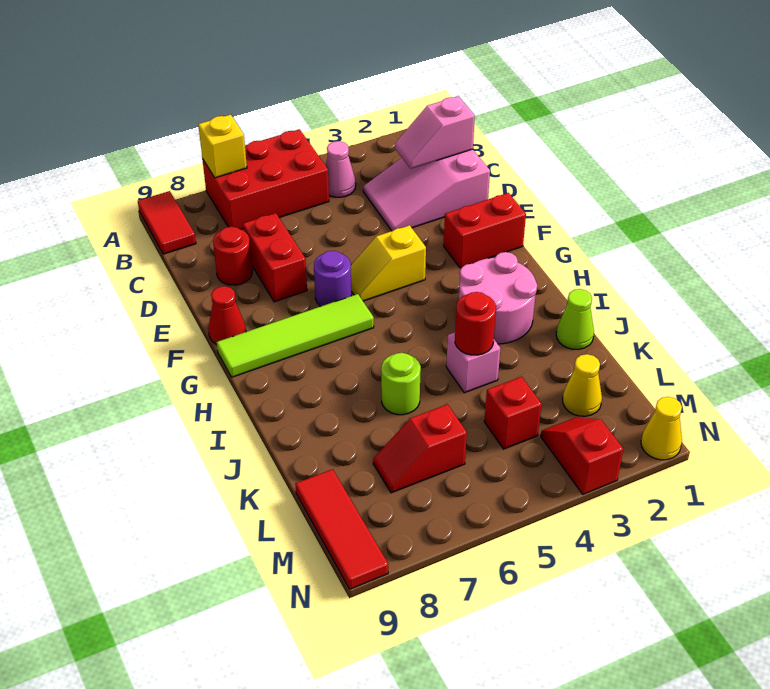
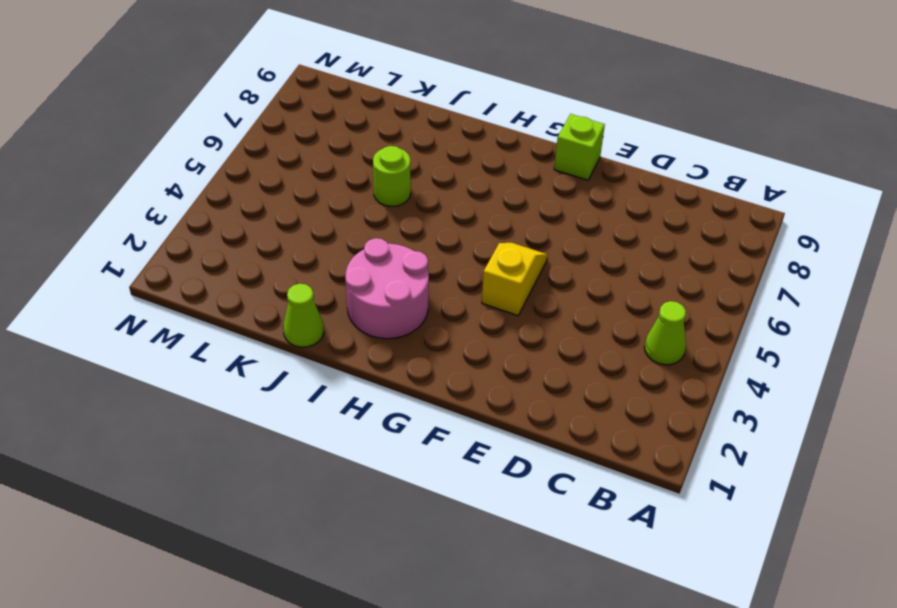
lime cone B4 level 1 -> pink cone B4 level 1
lime brick F9 level 1 -> red cone F9 level 1
none -> red brick A5:B7 level 1
none -> red tile A9:B9 level 1
none -> pink slope C1:D3 level 1 top 1

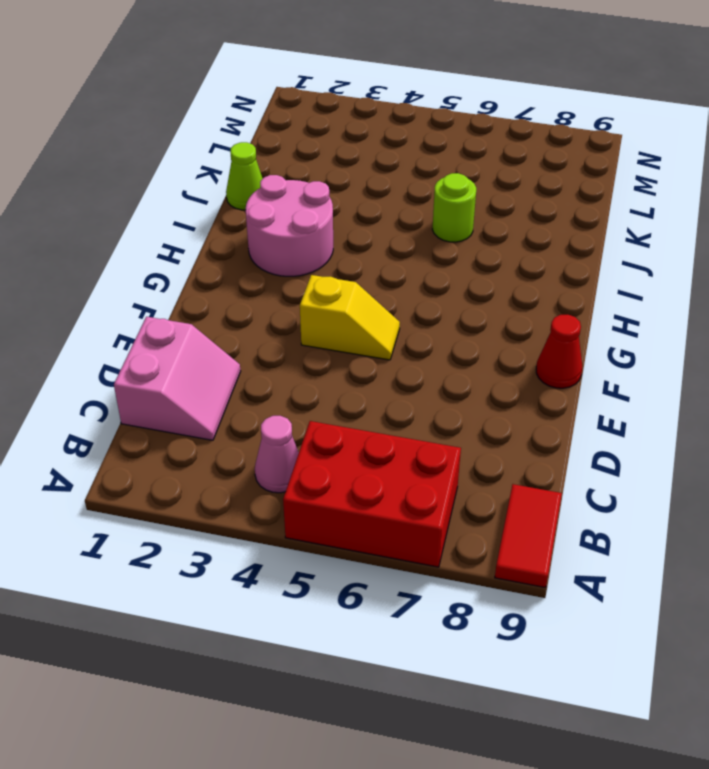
pink slope C1:D2 level 1 top 1 -> pink slope C1:D3 level 1 top 1
none -> red brick D7:E7 level 1
none -> red round brick D8 level 1
none -> red brick F1:F2 level 1

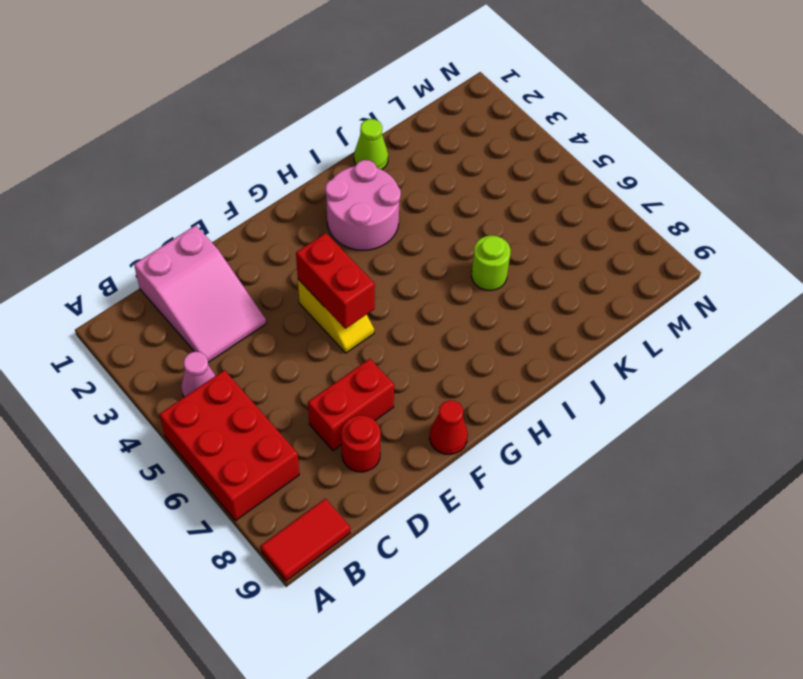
red brick F4:F5 level 2 -> red brick F1:F2 level 1
none -> purple round brick F6 level 1
none -> lime tile G6:G9 level 1
none -> pink brick J4 level 1

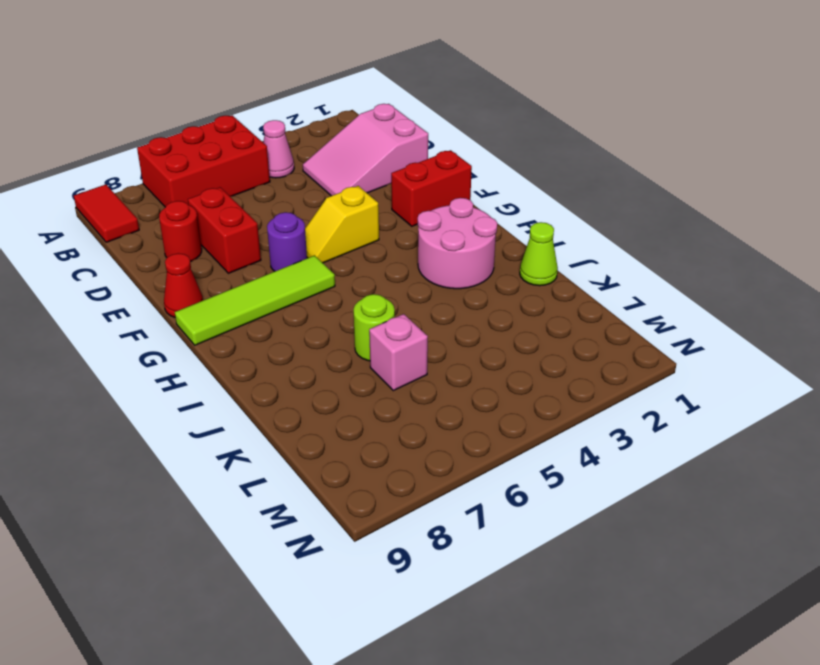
pink brick K6 level 1 -> pink brick J4 level 1
none -> yellow cone L2 level 1
none -> red brick L4 level 1
none -> red slope L6:L7 level 1 top 6

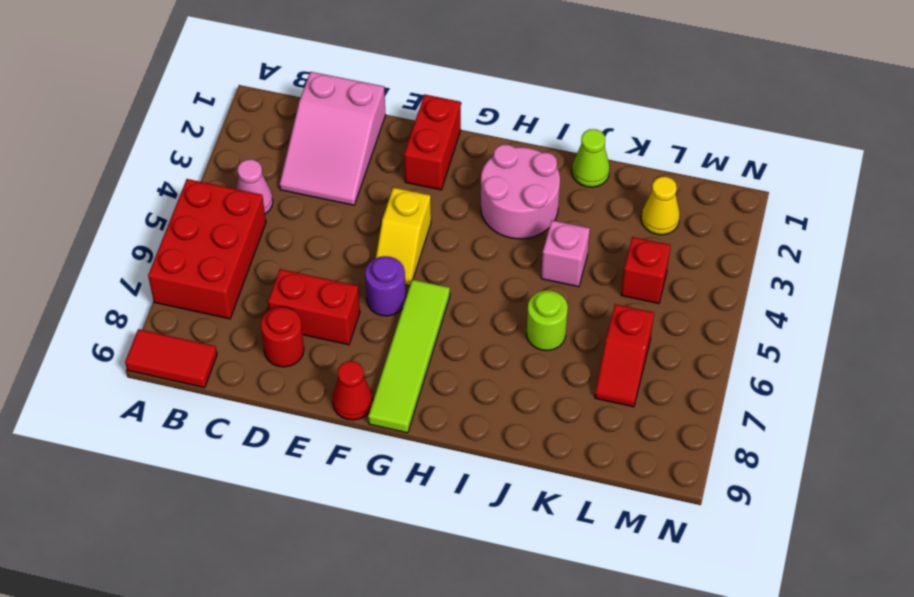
none -> red tile L9:N9 level 1
none -> red slope M3:N3 level 1 top N
none -> yellow cone N1 level 1

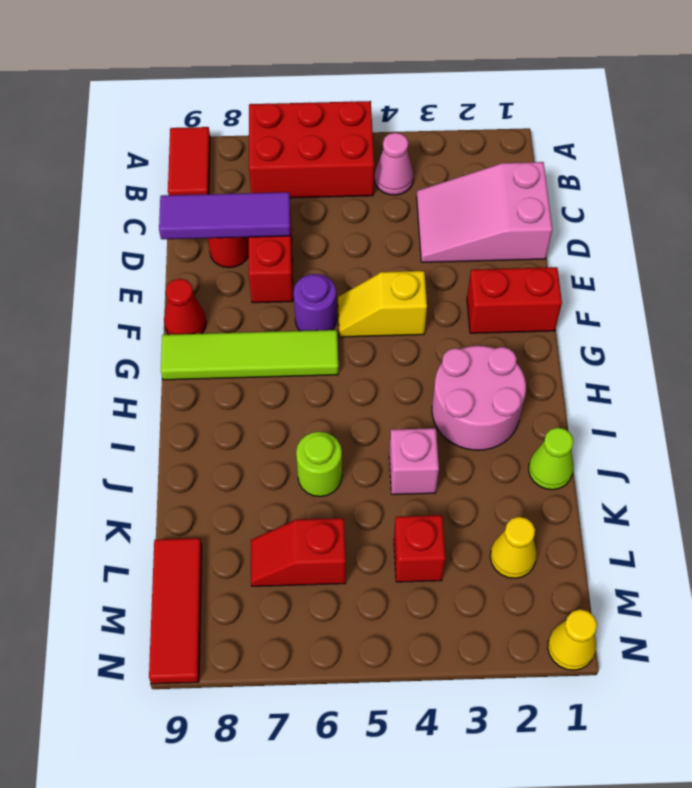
purple tile D7:D9 level 2 -> none
none -> red slope M3:N3 level 1 top N
none -> yellow brick A7 level 2
none -> pink slope C1:C2 level 2 top 1

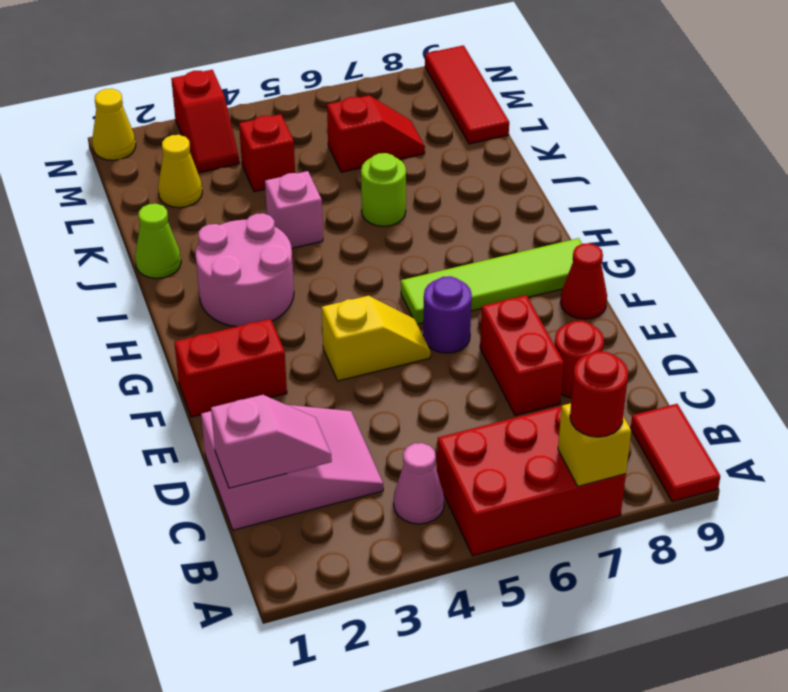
red round brick A7 level 3 -> red round brick J4 level 2

